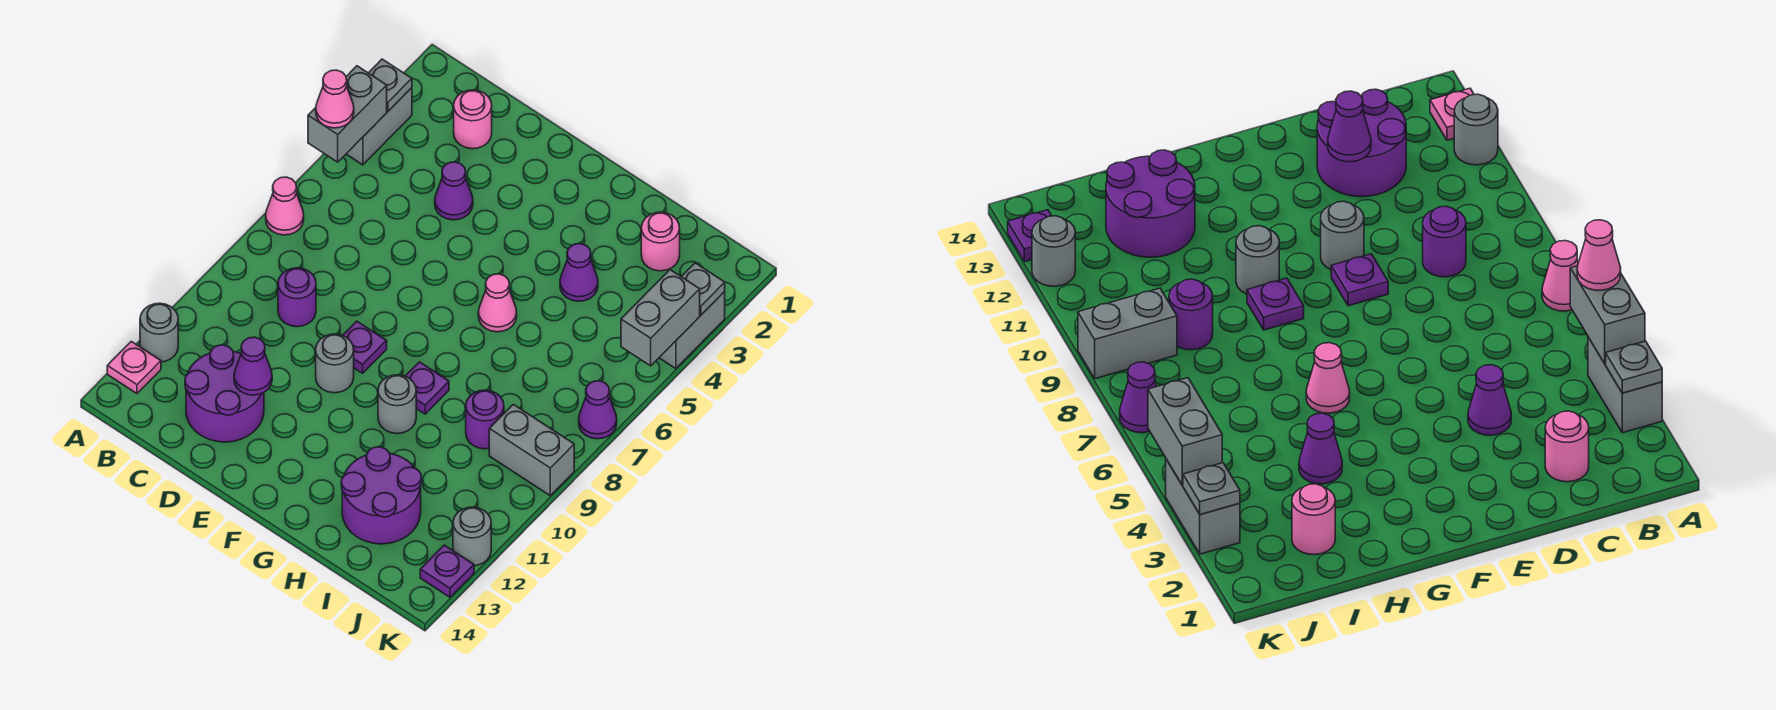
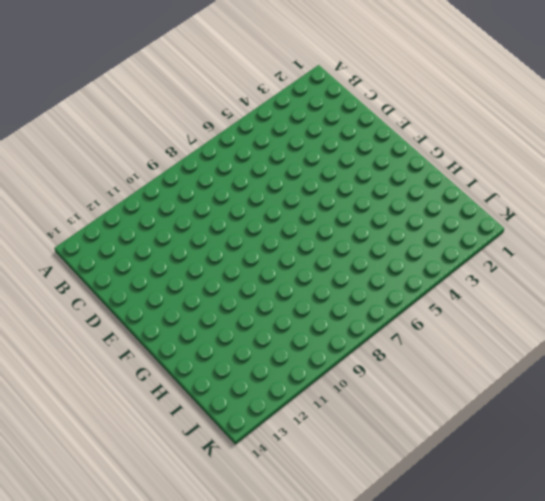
none -> grey brick A3:A4 level 1
none -> pink cone A7 level 1
none -> grey round brick A12 level 1

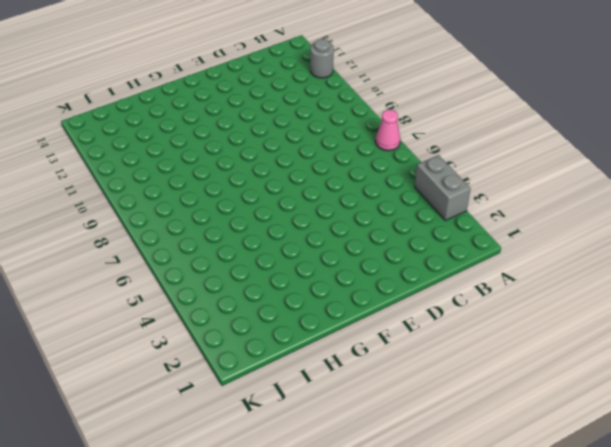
none -> pink plate A13 level 1
none -> pink round brick C2 level 1
none -> purple round brick C9 level 1

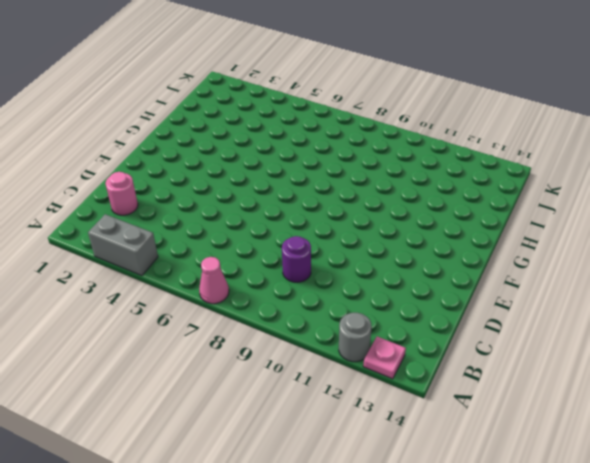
none -> purple round brick C12:D13 level 1
none -> purple cone D4 level 1
none -> purple plate E9 level 1

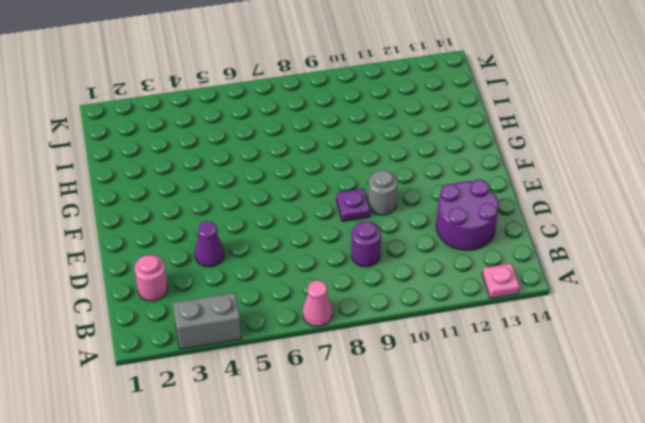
none -> grey round brick A12 level 1
none -> pink cone G6 level 1
none -> purple plate G9 level 1

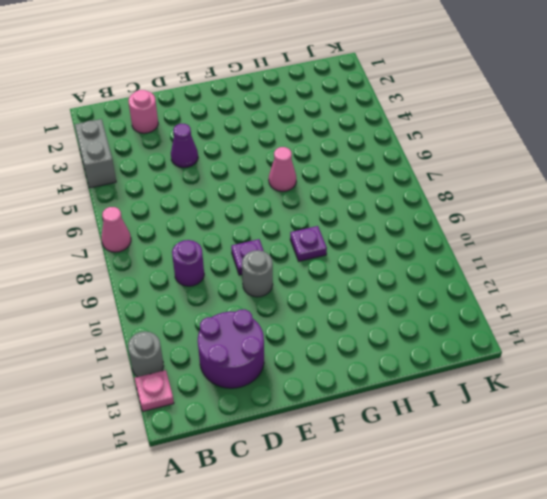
none -> grey round brick G10 level 1
none -> purple cone H4 level 1
none -> purple round brick H12:I13 level 1

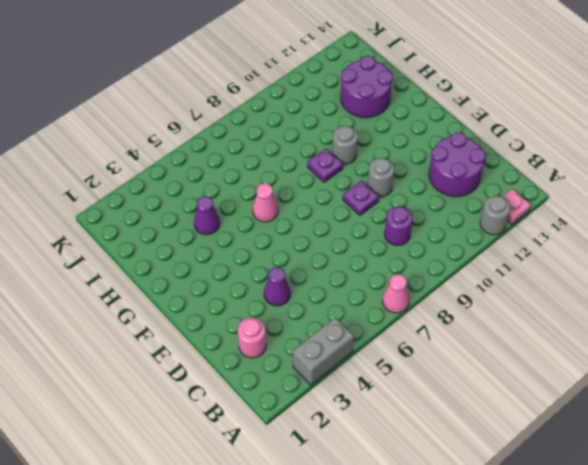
none -> pink round brick I2 level 1
none -> purple round brick I9 level 1
none -> grey brick J9:K9 level 1

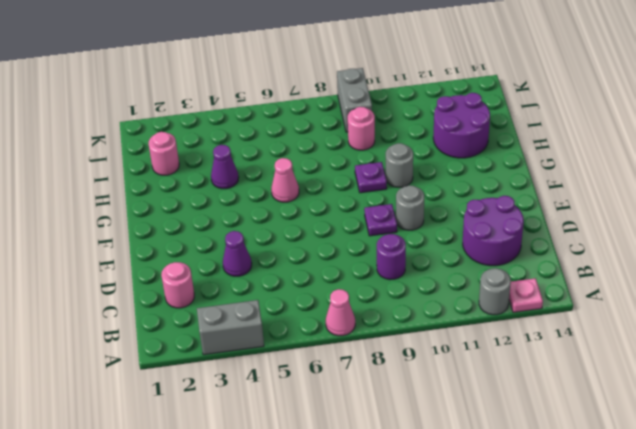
pink round brick I9 level 1 -> purple round brick I9 level 1
none -> grey brick K3:K4 level 1
none -> purple cone K7 level 1
none -> grey round brick K12 level 1

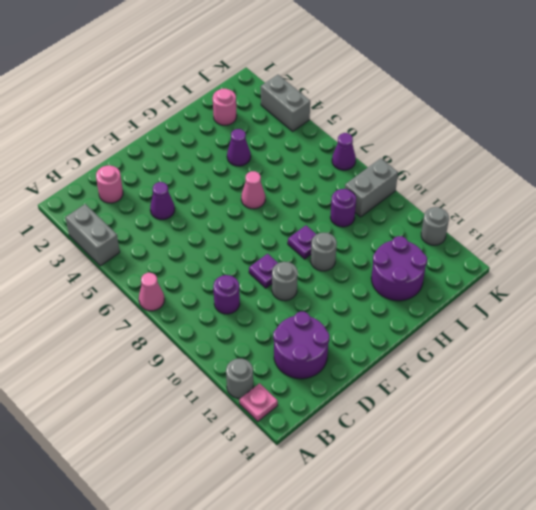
none -> purple plate K13 level 1
none -> grey plate A3 level 2
none -> grey brick A4:A5 level 2

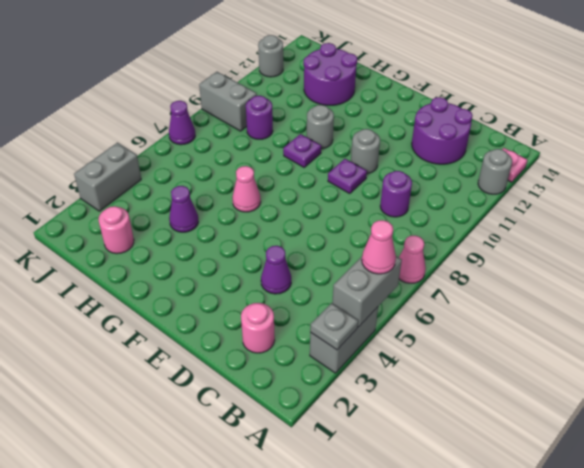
none -> purple plate K13 level 1
none -> purple cone D12 level 2
none -> grey plate K3 level 2

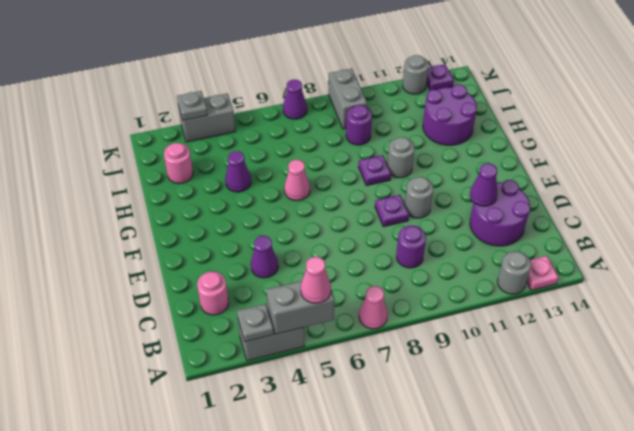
none -> grey brick K4:K5 level 2

